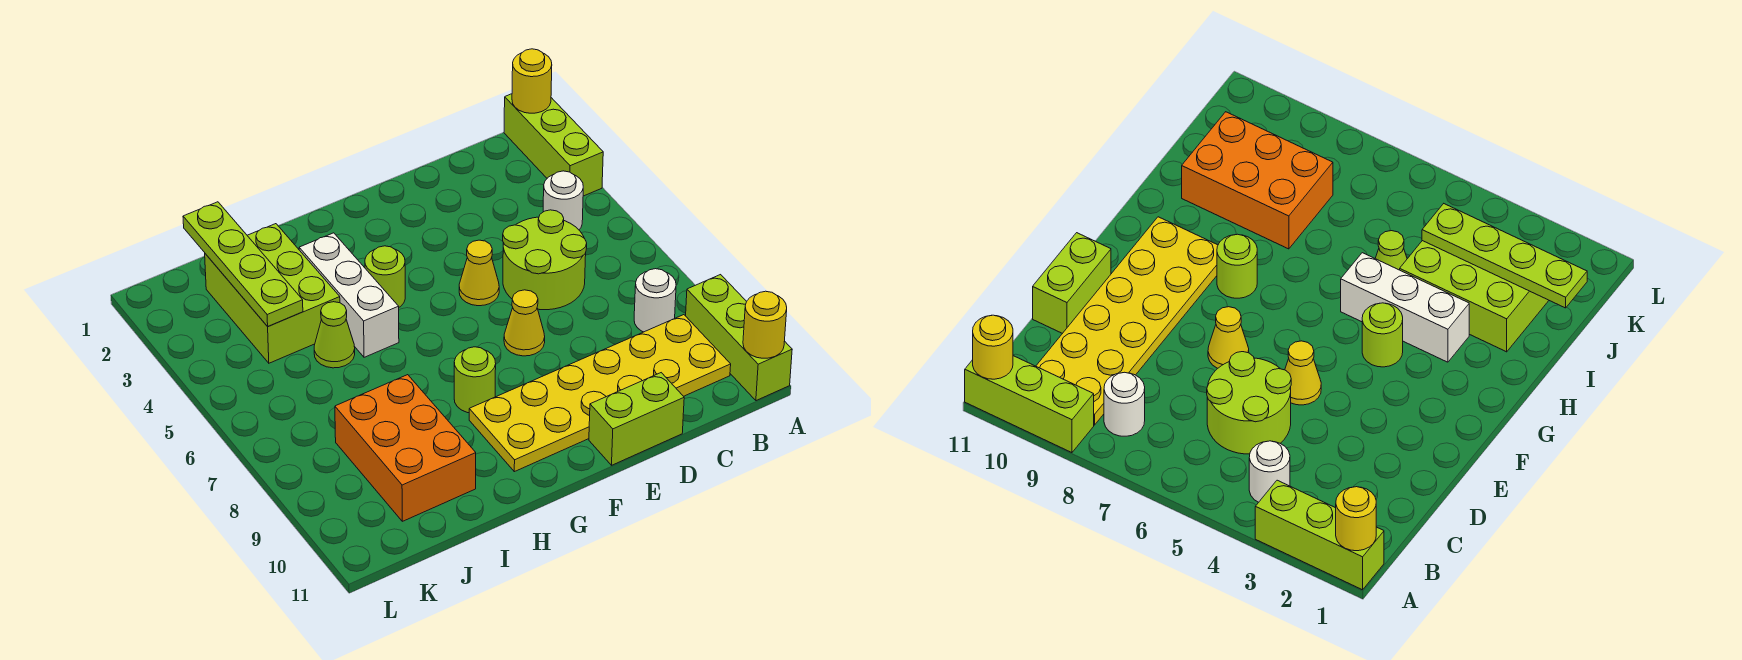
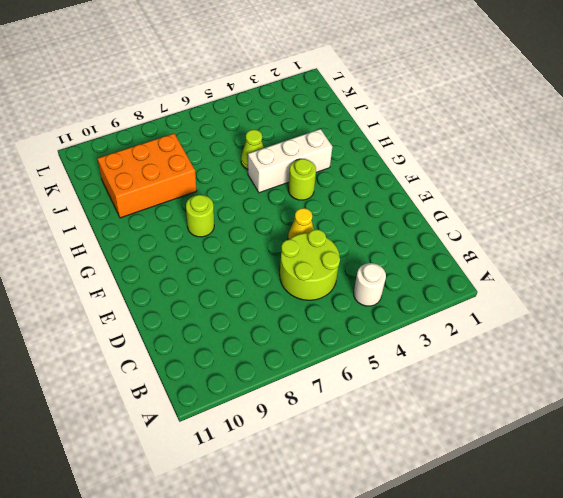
none -> lime brick A1:A3 level 1
none -> lime brick A9:A11 level 1
none -> white round brick B8 level 1

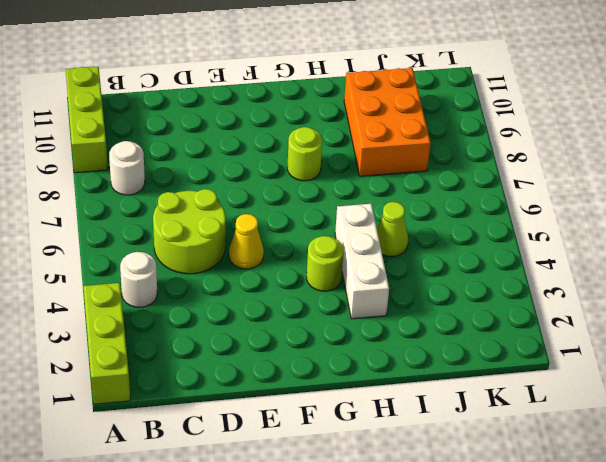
none -> yellow plate B9:G10 level 1
none -> lime brick D11:E11 level 1
none -> yellow cone E7 level 1

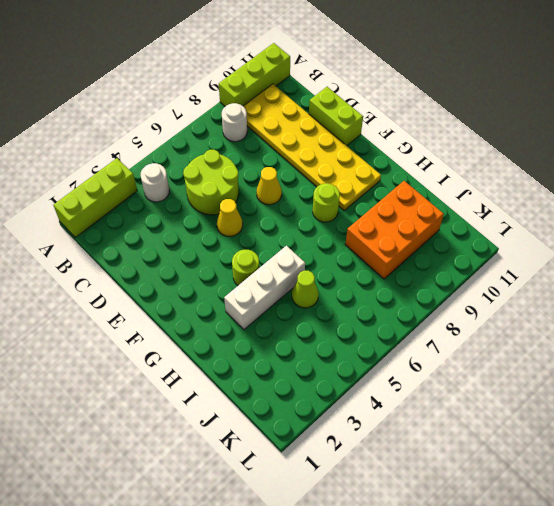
none -> lime brick I2:J4 level 1
none -> yellow round brick A1 level 2
none -> yellow round brick A11 level 2

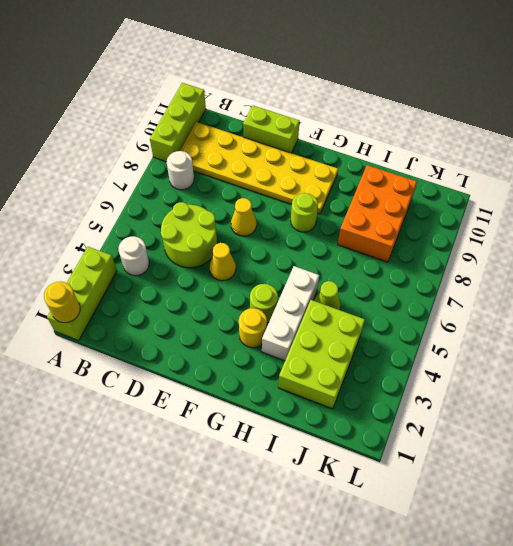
yellow round brick G3 level 1 -> yellow round brick A11 level 2
none -> lime plate J1:J4 level 2

